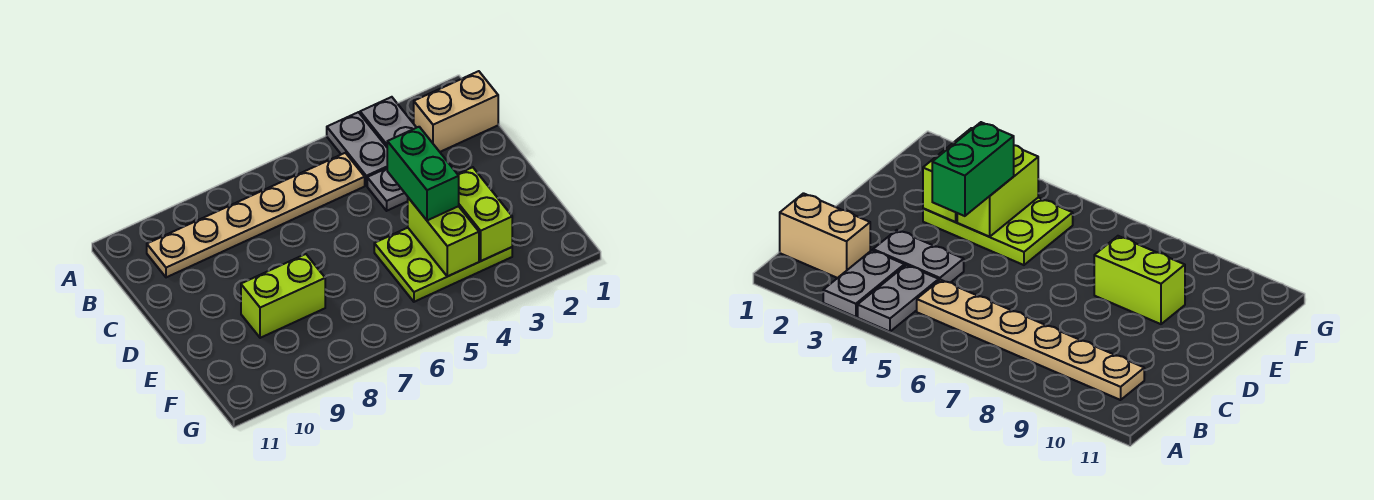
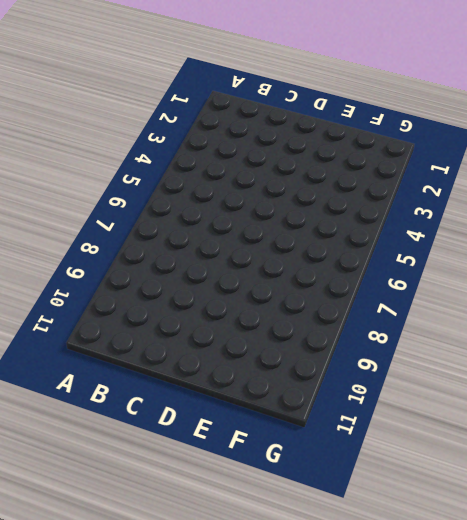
none -> grey plate A3:B3 level 1
none -> grey plate A4:B4 level 1

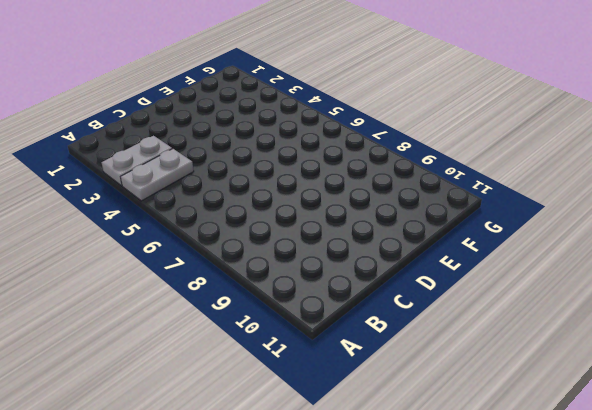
none -> tan brick B1:B2 level 1
none -> tan plate B5:B10 level 1

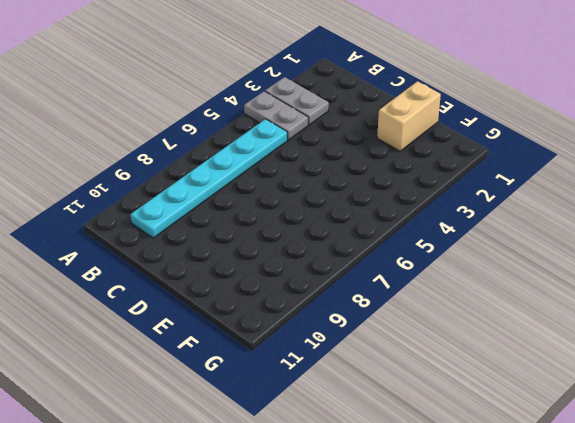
cyan plate B5:B10 level 1 -> tan plate B5:B10 level 1
tan brick E1:E2 level 1 -> tan brick B1:B2 level 1
none -> grey plate C3:C4 level 1
none -> lime plate E3:F5 level 1

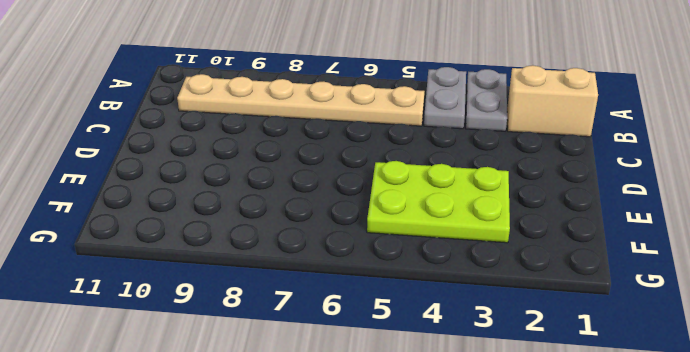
none -> grey plate C3:C4 level 1
none -> lime brick E8:E9 level 1

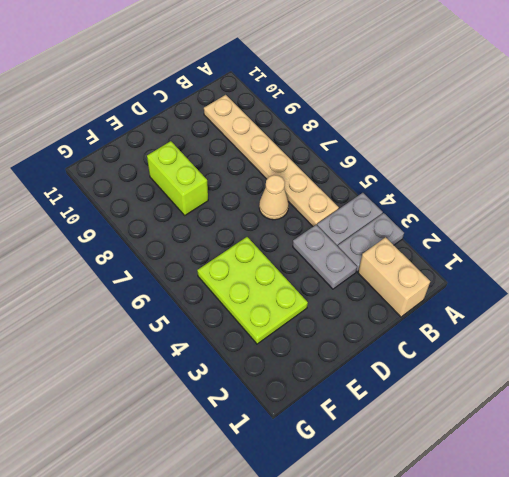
tan cone C6 level 1 -> none
none -> lime brick E3:F3 level 2
none -> lime brick E4:F4 level 2

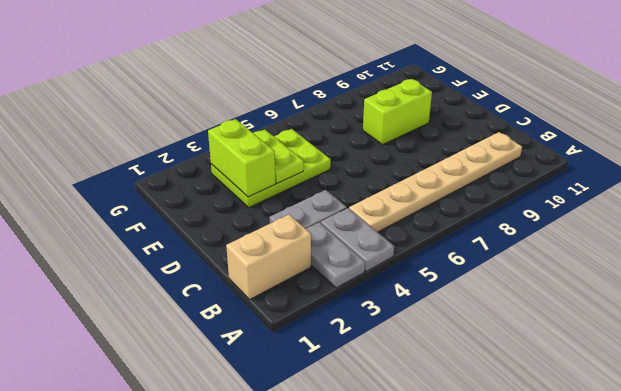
lime plate E4:F4 level 2 -> lime brick E4:F4 level 2
none -> green brick D4:E4 level 3

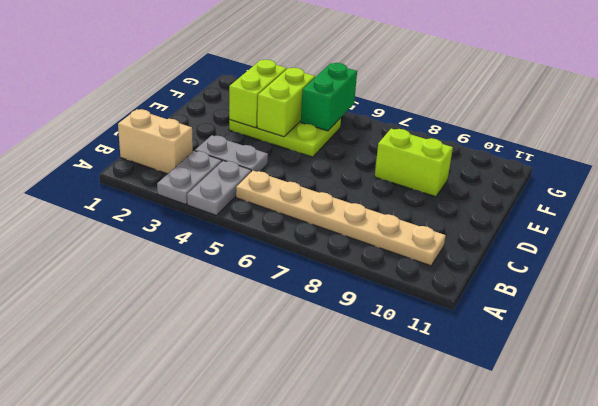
green brick F5:G5 level 2 -> green brick D4:E4 level 3

